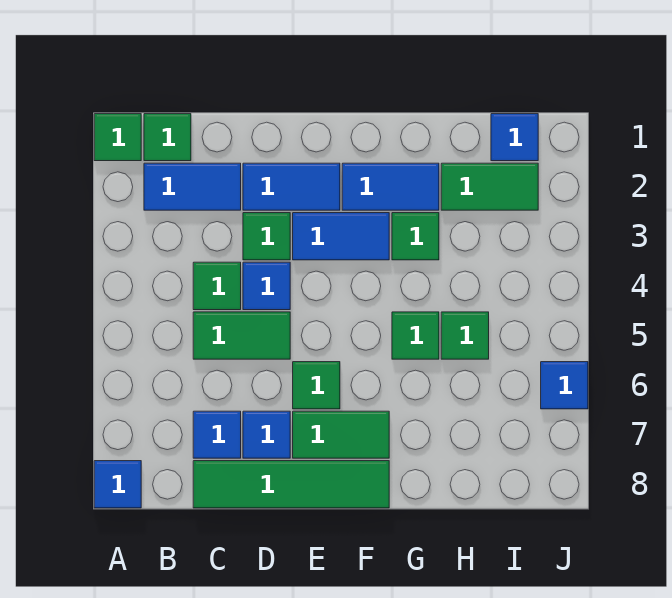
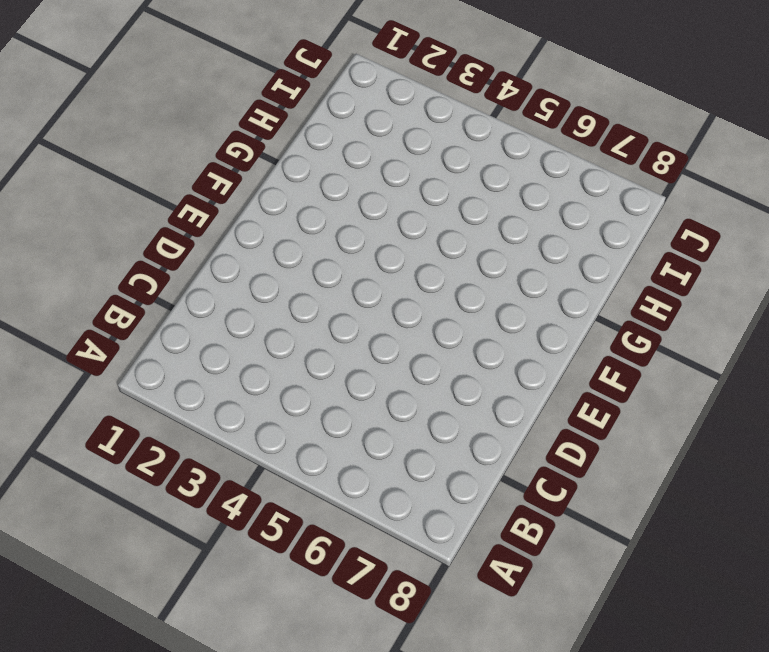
none -> green tile A1 level 1
none -> blue tile A8 level 1
none -> green tile B1 level 1

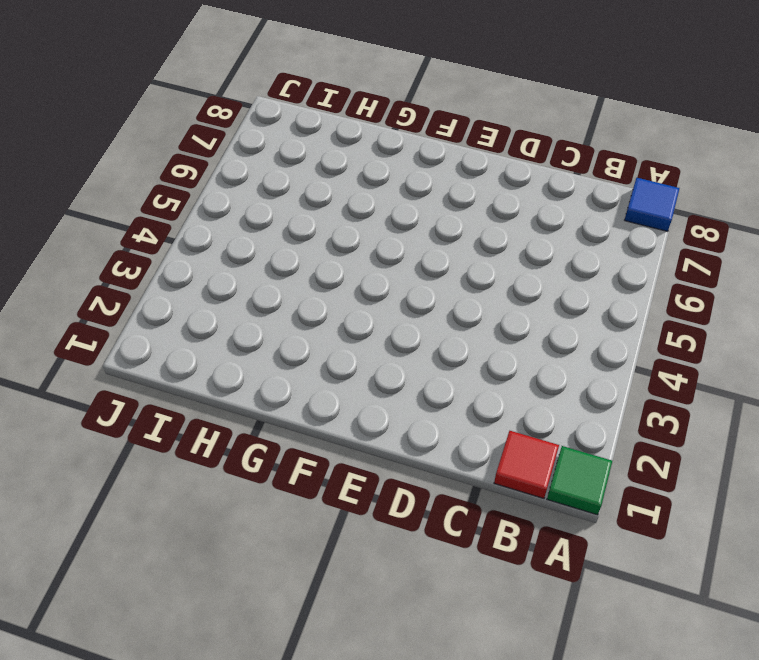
red tile B1 level 1 -> green tile B1 level 1
none -> blue tile B2:C2 level 1
none -> green tile C4 level 1
none -> green tile C5:D5 level 1

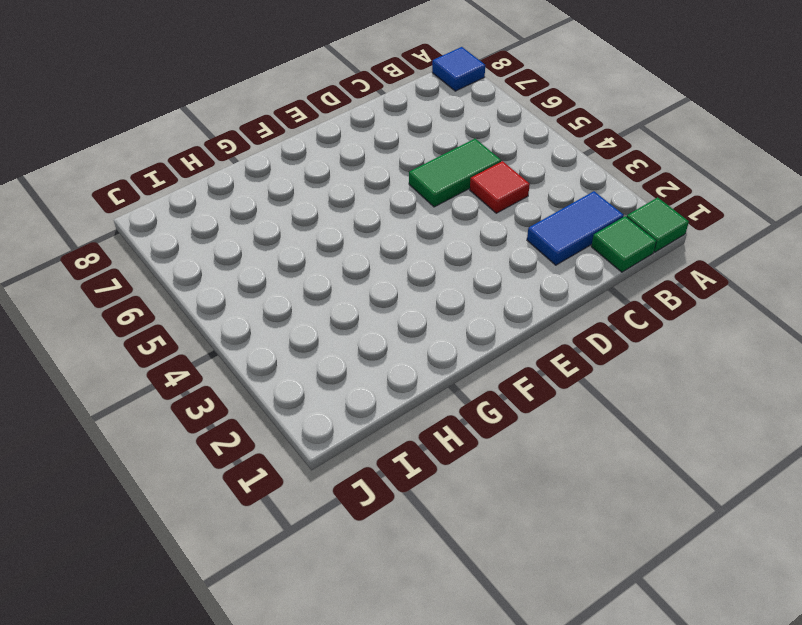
red tile C4 level 1 -> green tile C4 level 1
none -> blue tile C7 level 1
none -> green tile C8:F8 level 1
none -> blue tile D2:E2 level 1

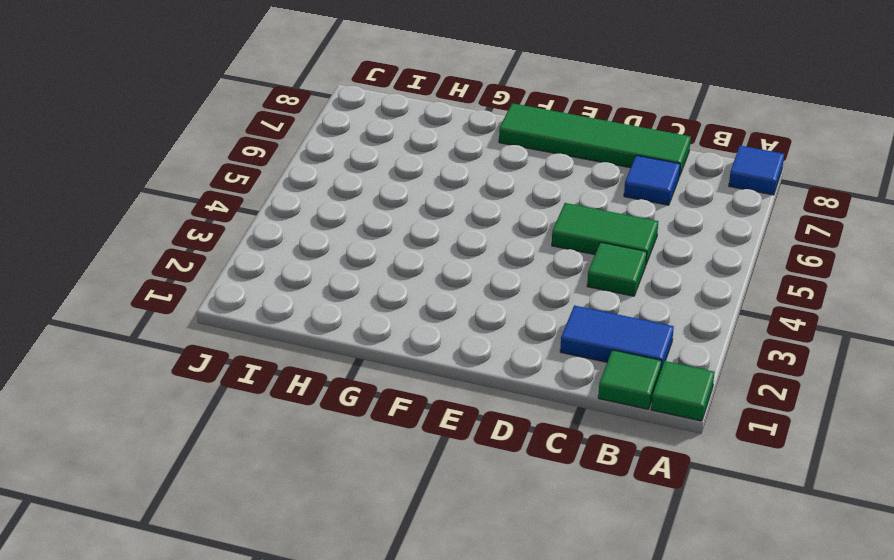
none -> blue tile D2:E2 level 1
none -> green tile D3 level 1
none -> blue tile D4 level 1

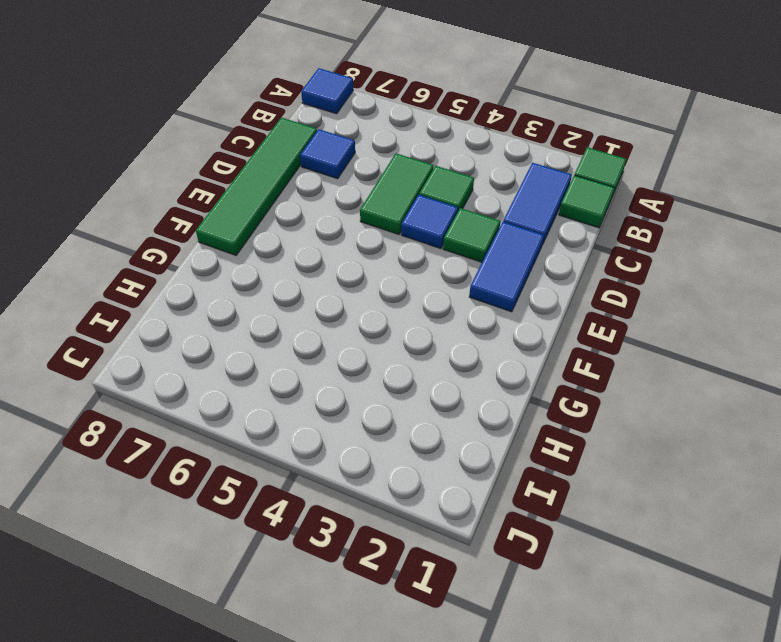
none -> blue tile D7 level 1
none -> blue tile E3:F3 level 1
none -> green tile E6 level 1

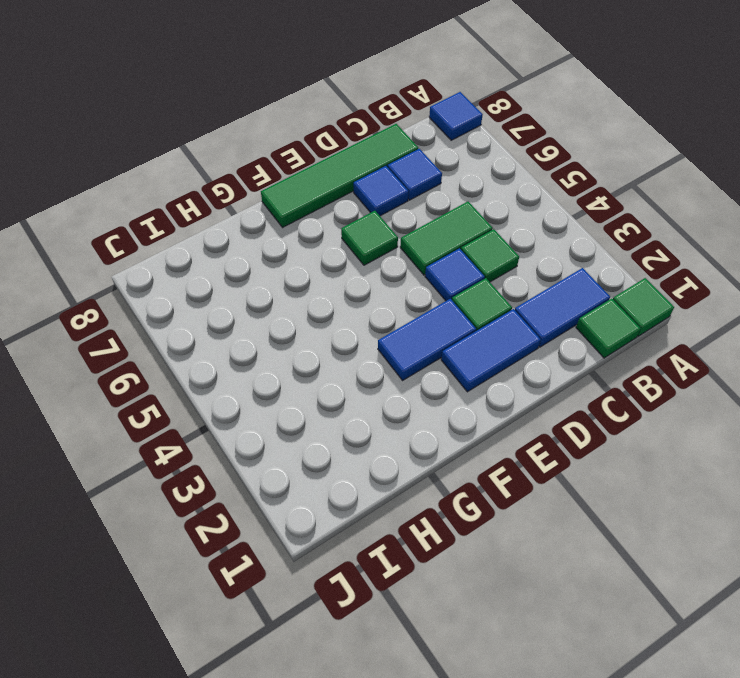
none -> green tile E7:F7 level 1
none -> blue tile F2:G2 level 1
none -> green tile G3 level 1

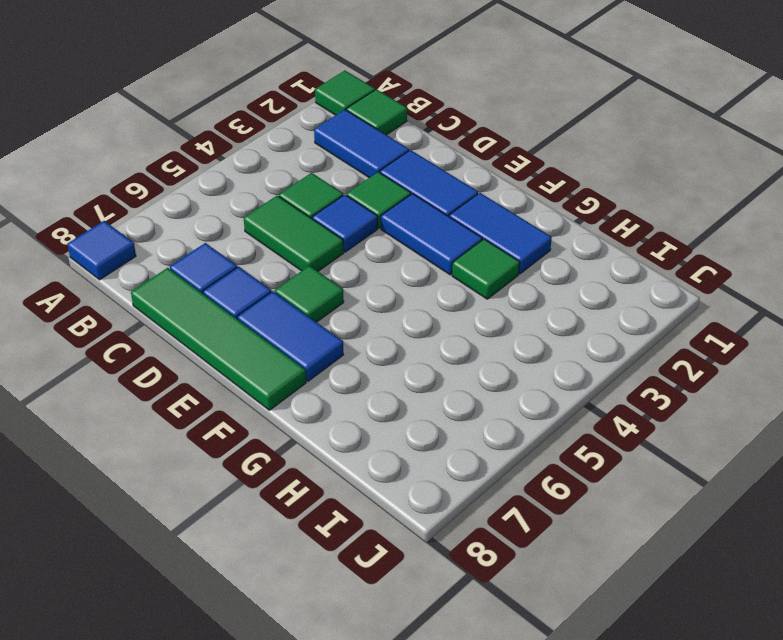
blue tile E7:F7 level 1 -> green tile E7:F7 level 1
none -> green tile G5 level 1
none -> green tile H2:I2 level 1
none -> green tile H5 level 1

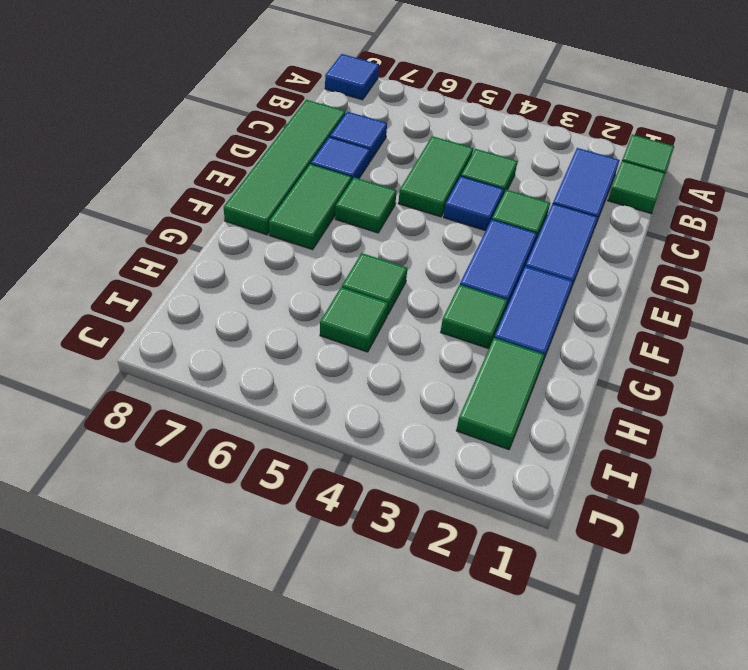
none -> blue tile I1 level 1
none -> blue tile J6 level 1

